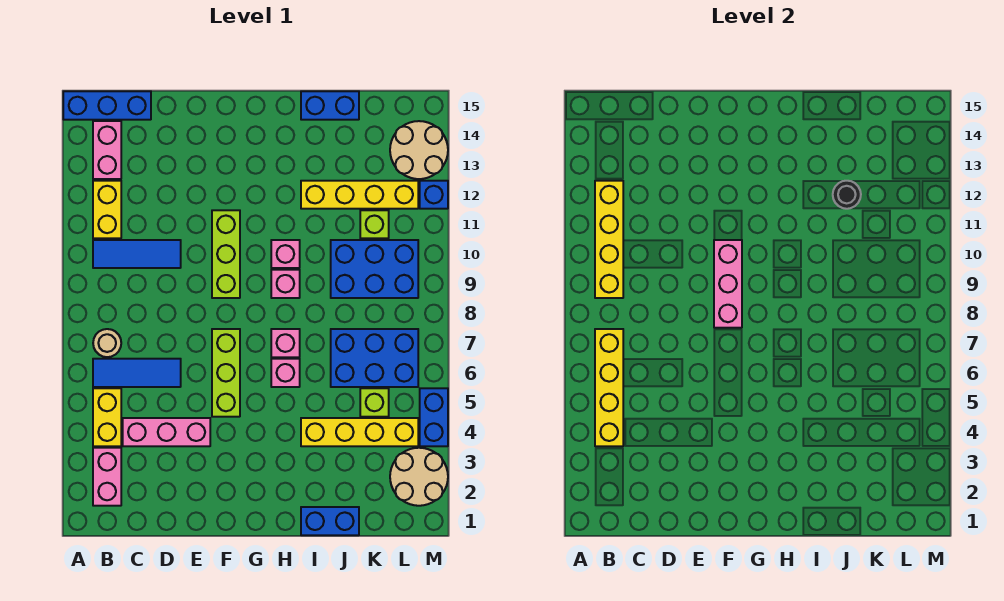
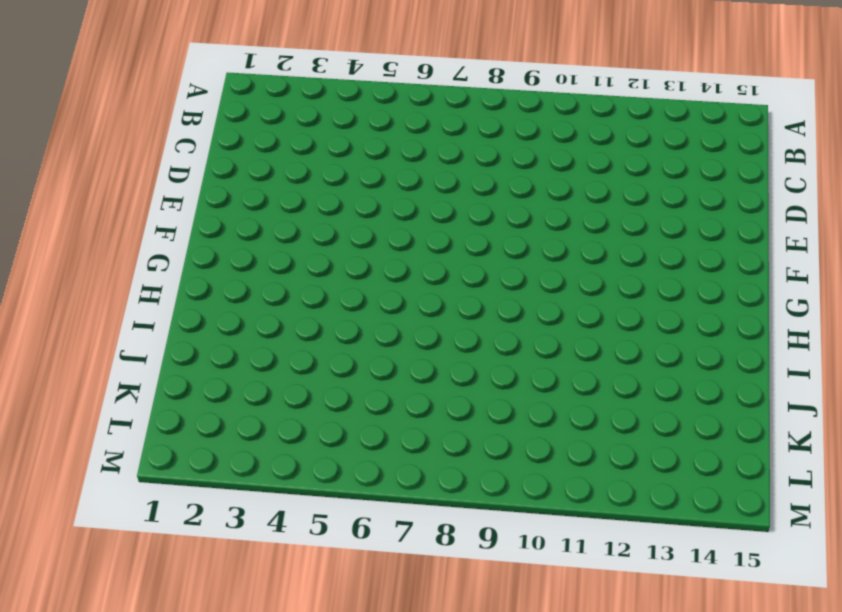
none -> blue brick A15:C15 level 1
none -> pink brick B2:B3 level 1
none -> yellow brick B4:B5 level 1
none -> blue tile B6:D6 level 1

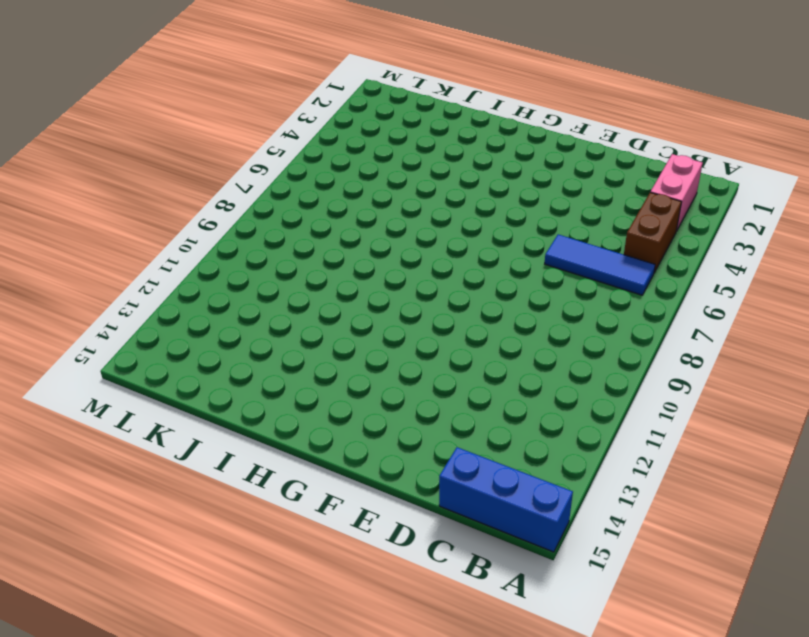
brown brick B4:B5 level 1 -> yellow brick B4:B5 level 1
none -> tan round brick B7 level 1
none -> blue tile B10:D10 level 1
none -> yellow brick B11:B12 level 1
none -> pink brick B13:B14 level 1

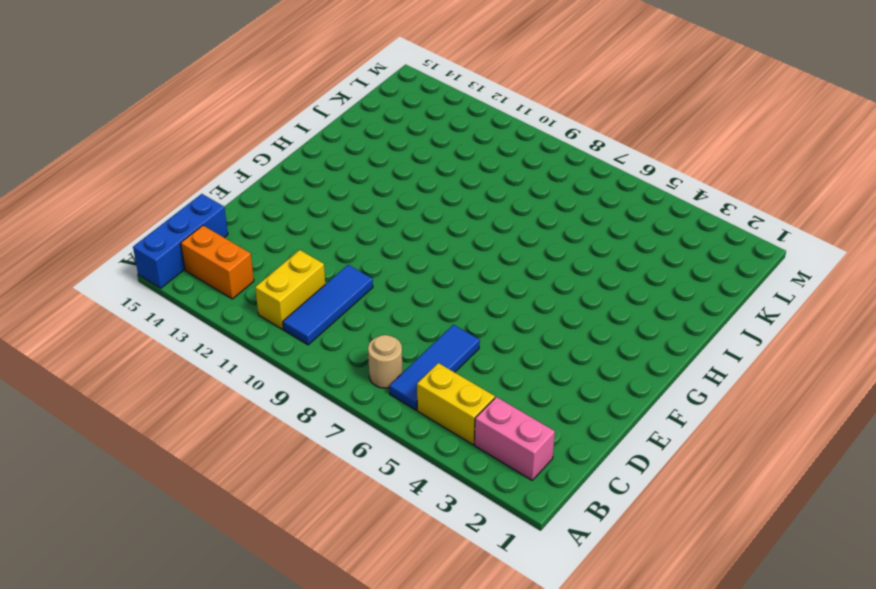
yellow brick B11:C11 level 1 -> yellow brick B11:B12 level 1
orange brick B13:B14 level 1 -> pink brick B13:B14 level 1
none -> pink brick C4:E4 level 1
none -> lime brick F5:F7 level 1
none -> lime brick F9:F11 level 1
none -> pink brick H6 level 1

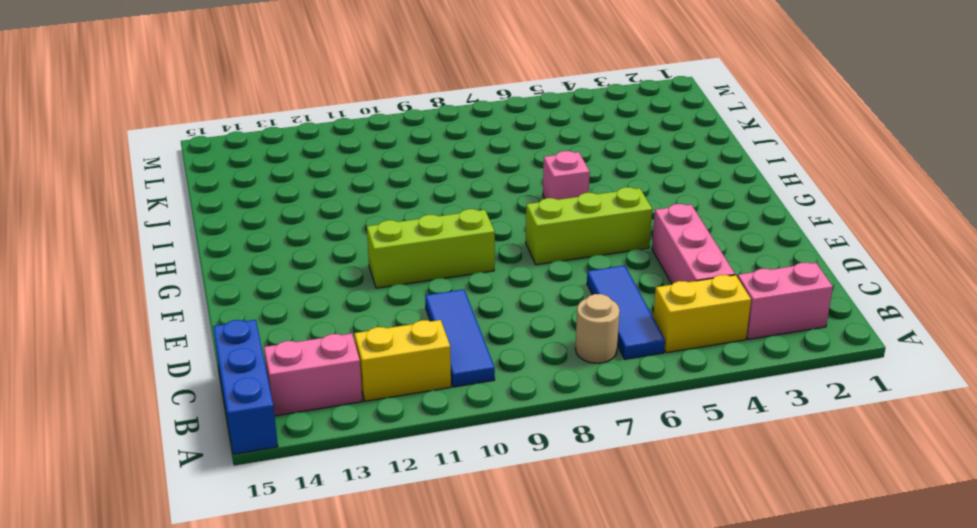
none -> pink brick H7 level 1
none -> pink brick H9 level 1
none -> pink brick H10 level 1
none -> blue brick I1:J1 level 1

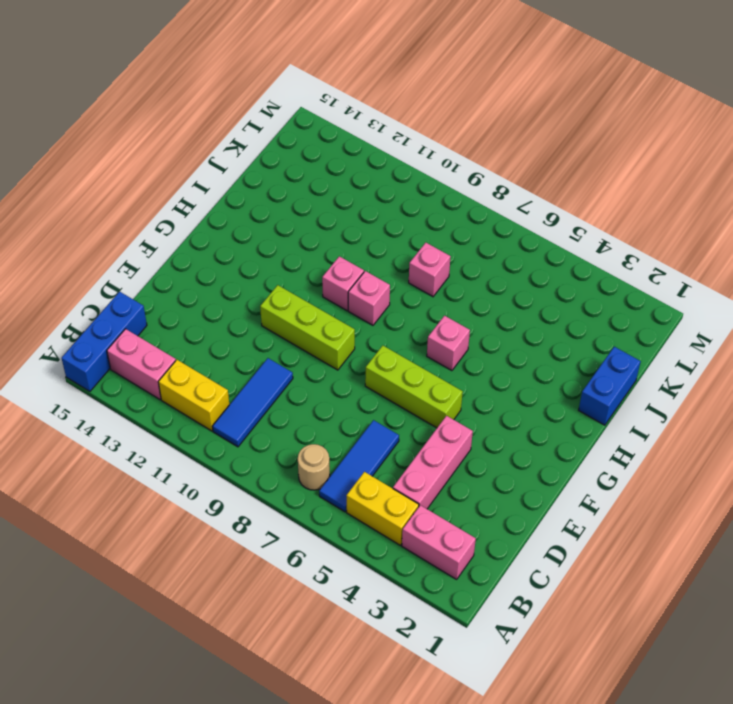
pink brick J8 level 1 -> pink brick H7 level 1
none -> yellow brick I4:L4 level 1
none -> yellow brick I12:L12 level 1
none -> blue brick I15:J15 level 1
none -> blue brick J6:L7 level 1

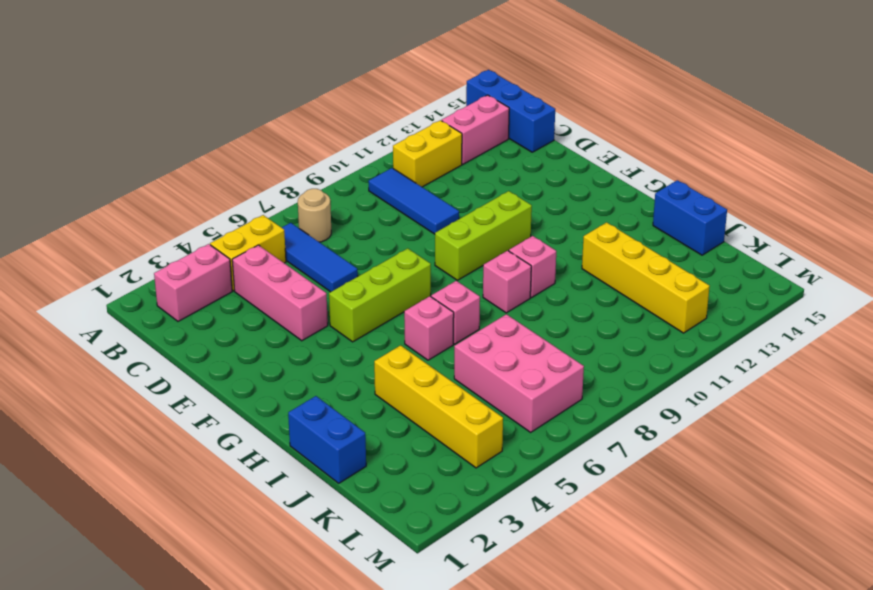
pink brick J6:L7 level 1 -> blue brick J6:L7 level 1
none -> blue brick J9:L10 level 1
none -> lime brick K5 level 1
none -> lime brick K11 level 1
none -> tan round brick L2:M3 level 1

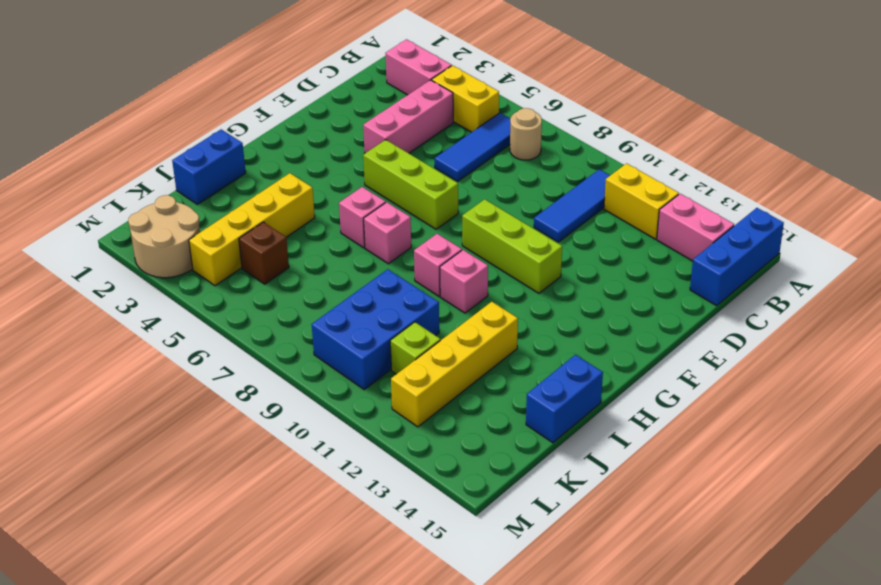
brown brick K5 level 1 -> lime brick K5 level 1
none -> blue brick J6:L7 level 1
none -> tan round brick L13:M14 level 1
none -> blue brick M4:M5 level 1
none -> blue brick M12 level 1

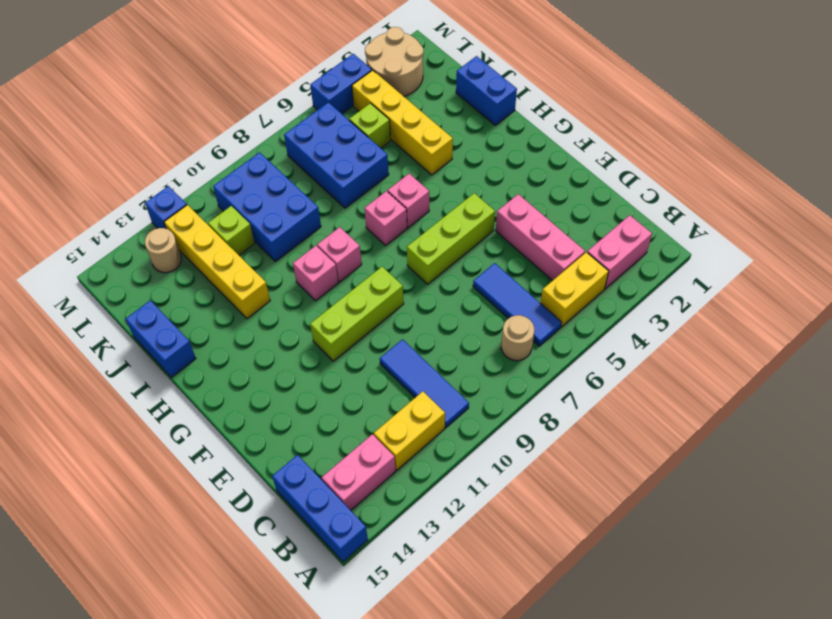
tan round brick L13 level 1 -> tan round brick L13:M14 level 1
none -> yellow brick B4:B7 level 2
none -> yellow brick B9:B12 level 2
none -> pink brick F8:F10 level 2
none -> black round brick J12 level 2

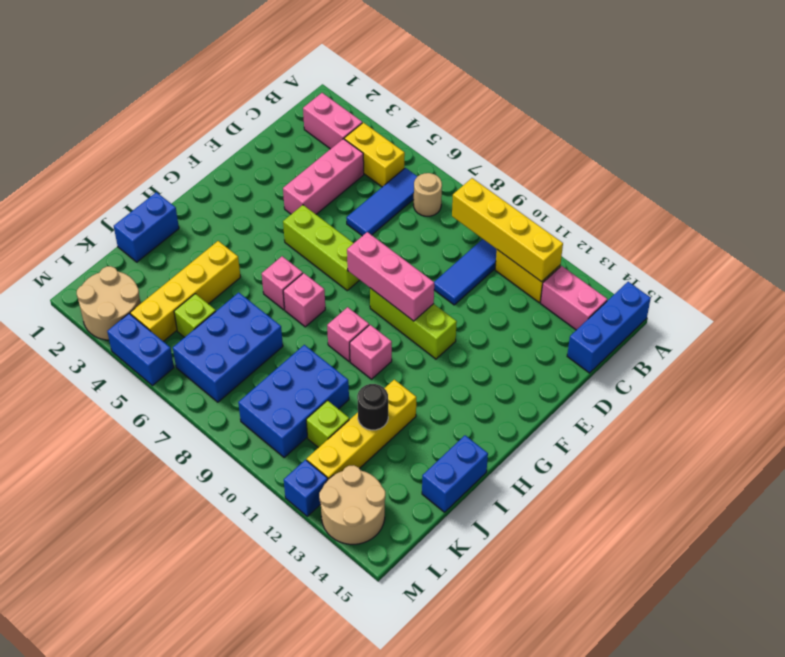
none -> yellow brick B4:B7 level 2

